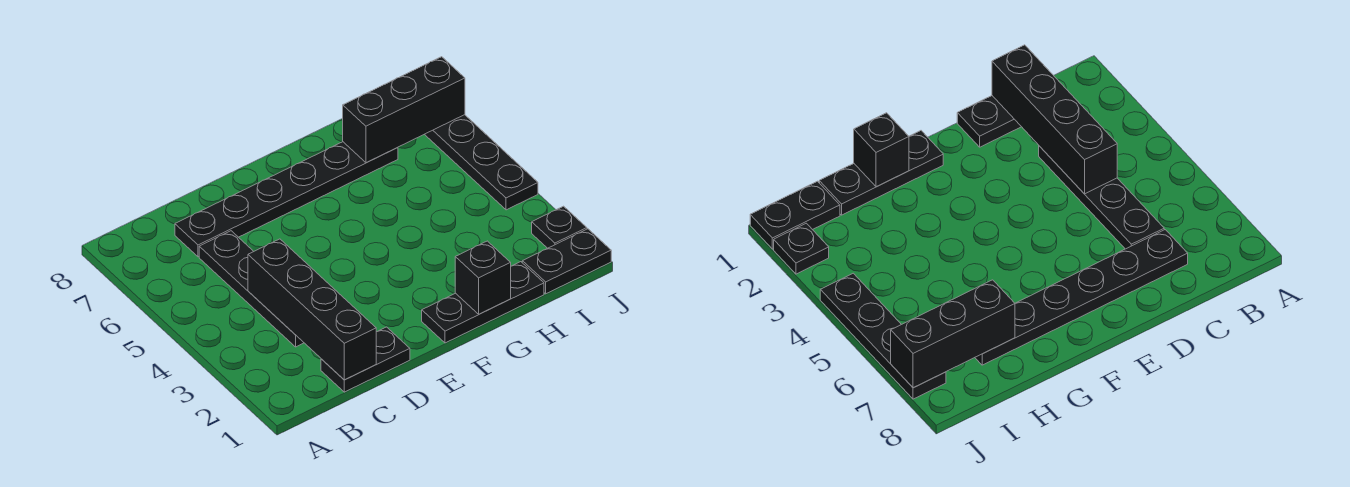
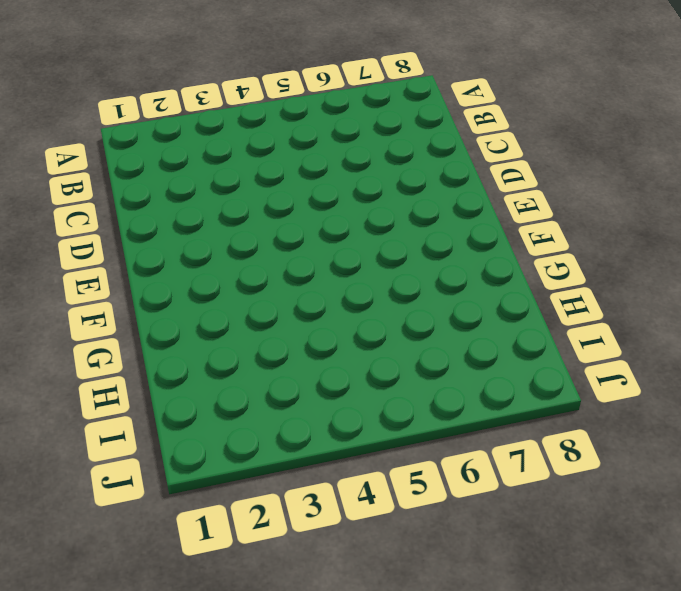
none -> black plate C1:D1 level 1
none -> black plate C3:C6 level 1

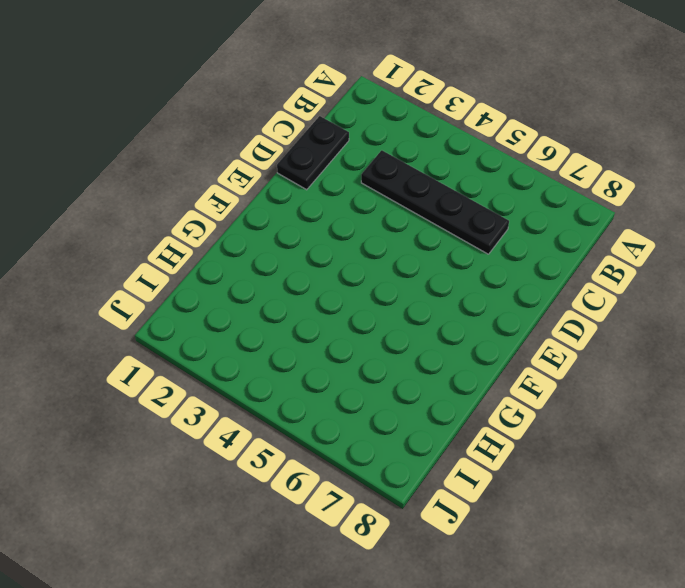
none -> black plate C7:H7 level 1
none -> black plate F1:H1 level 1

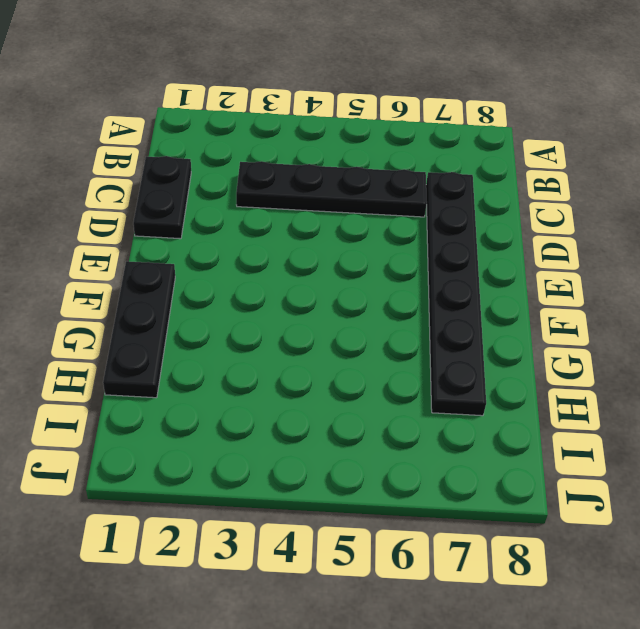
none -> black plate I1:J1 level 1
none -> black plate J2 level 1

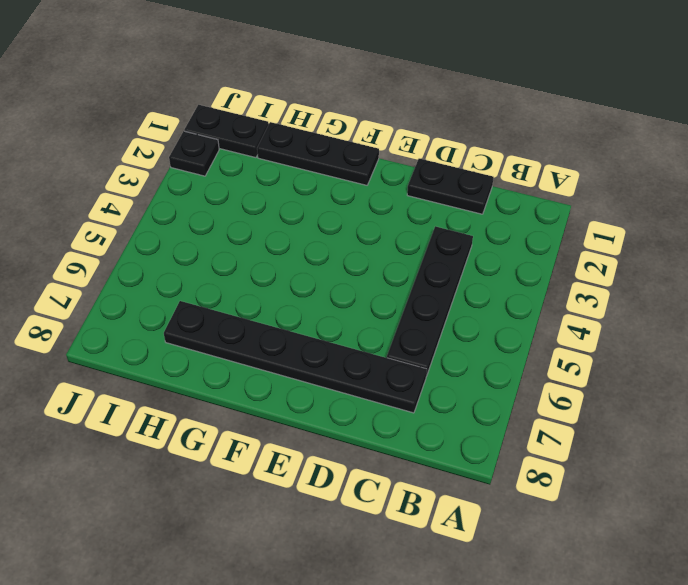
none -> black plate J4:J7 level 1
none -> black brick C1:C4 level 2

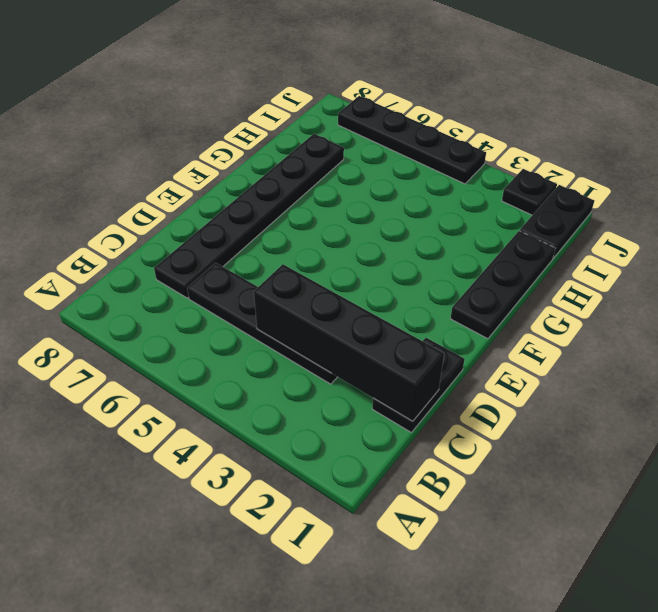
none -> black brick G1 level 2
none -> black brick H7:J7 level 2

